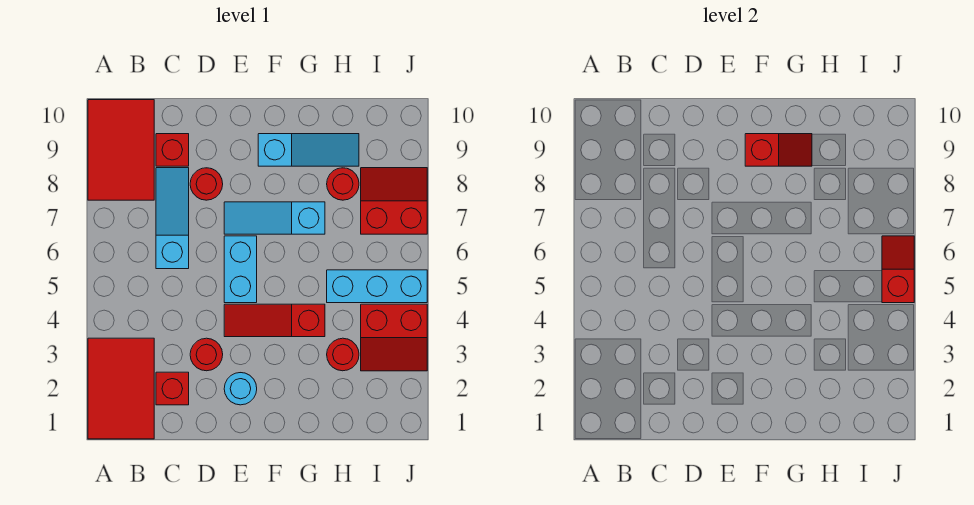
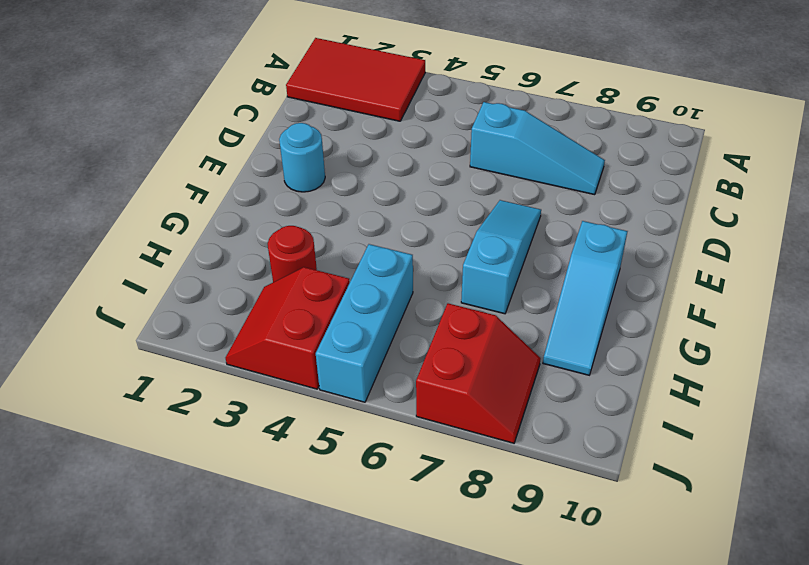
none -> red tile A8:B10 level 1
none -> red brick C2 level 1
none -> red brick C9 level 1

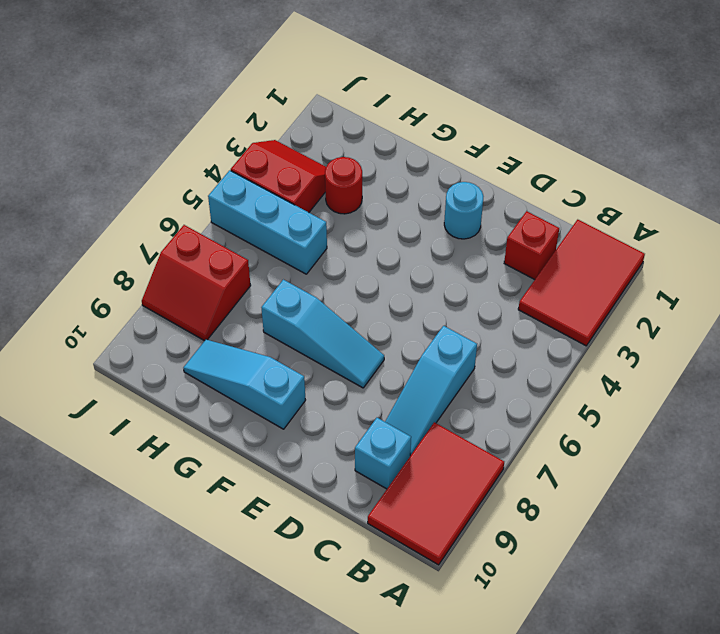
cyan brick C9 level 1 -> red brick C9 level 1
none -> red round brick D3 level 1
none -> red round brick D8 level 1
none -> red slope E4:G4 level 1 top G

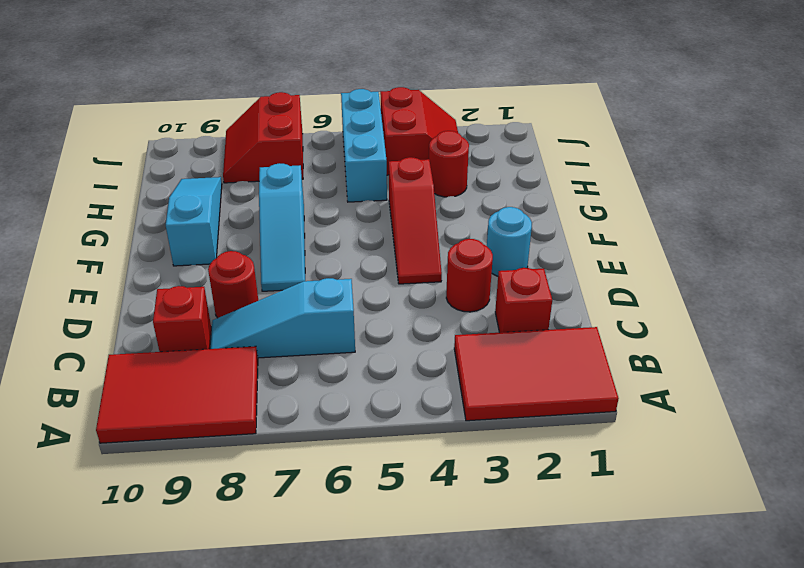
none -> cyan brick E5:E6 level 1
none -> red round brick H8 level 1
none -> red slope F9:G9 level 2 top F

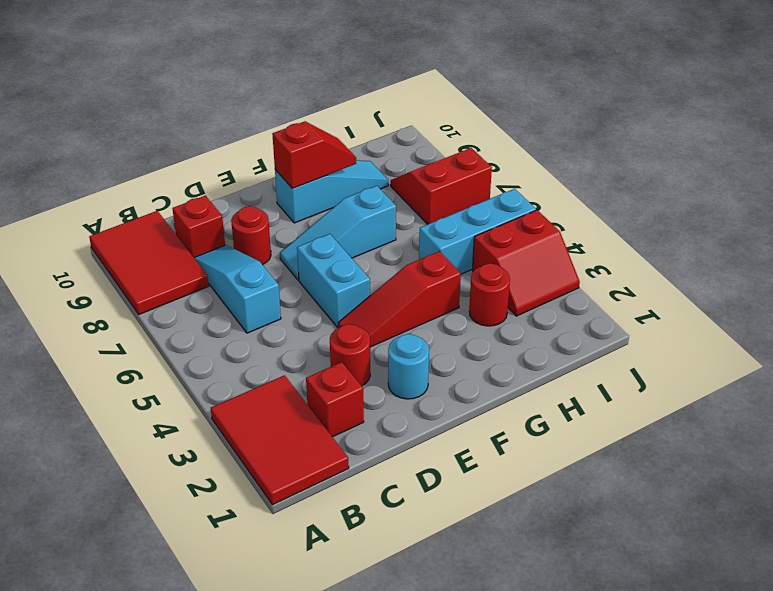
none -> red round brick H8 level 1
none -> red slope J5:J6 level 2 top 5

